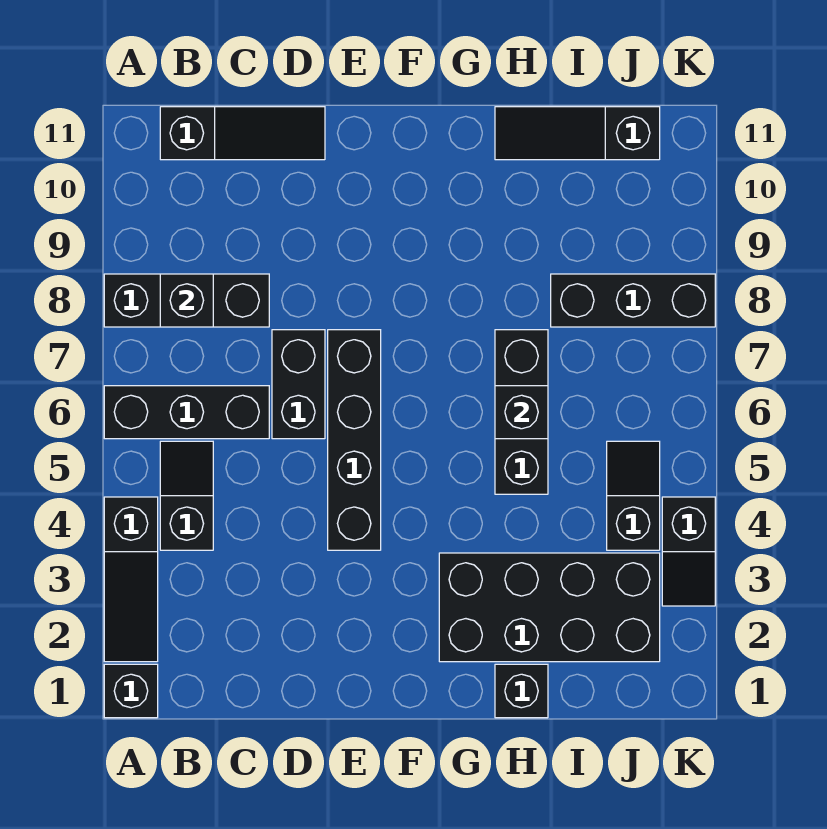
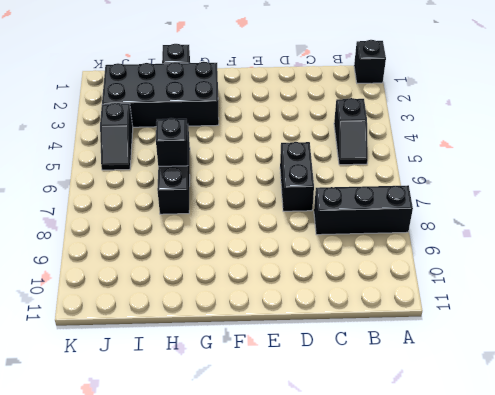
none -> black slope A2:A4 level 1 top 4
none -> black brick A6:C6 level 1
none -> black slope B11:D11 level 1 top B

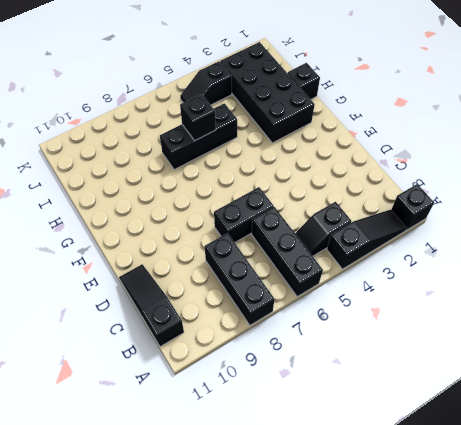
none -> black brick E4:E7 level 1
none -> black slope H11:J11 level 1 top J
none -> black brick I8:K8 level 1

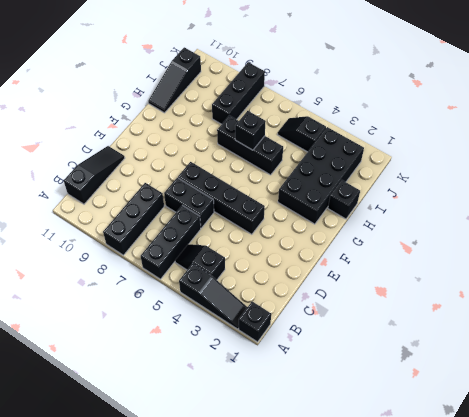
none -> black slope K3:K4 level 1 top 4
none -> black brick B8 level 2

